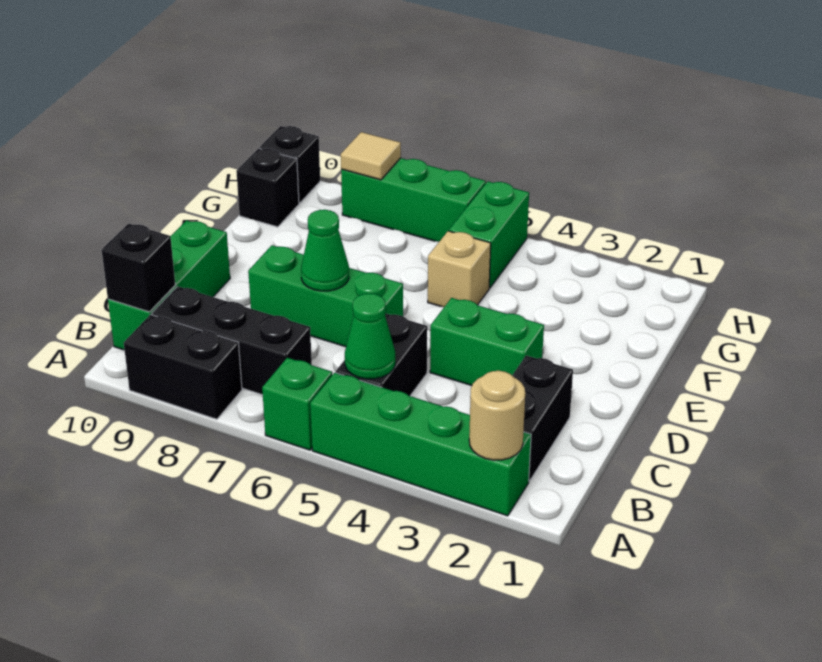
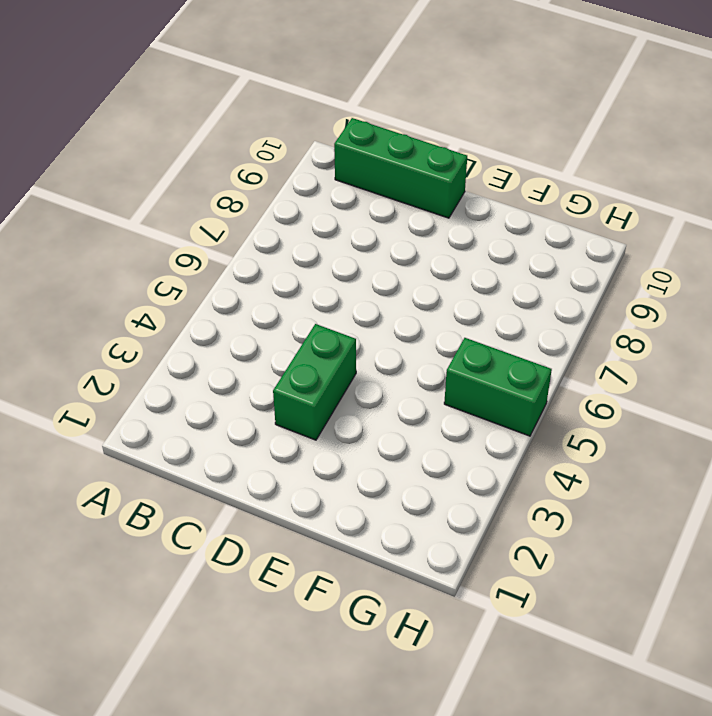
none -> green brick A2:A5 level 1
none -> green brick A6 level 1
none -> black brick A8:A9 level 1

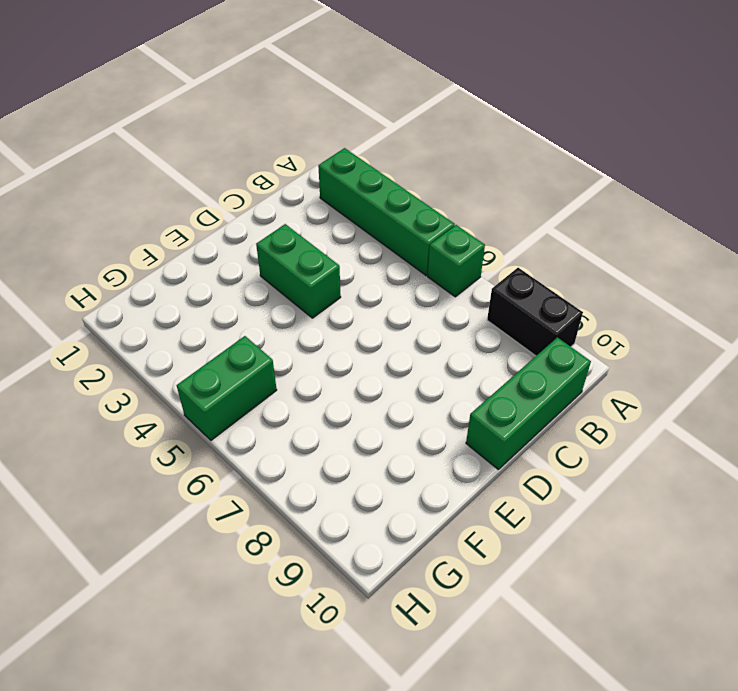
none -> black brick B2:C2 level 1
none -> black brick B5:C5 level 1
none -> black brick B7:B9 level 1

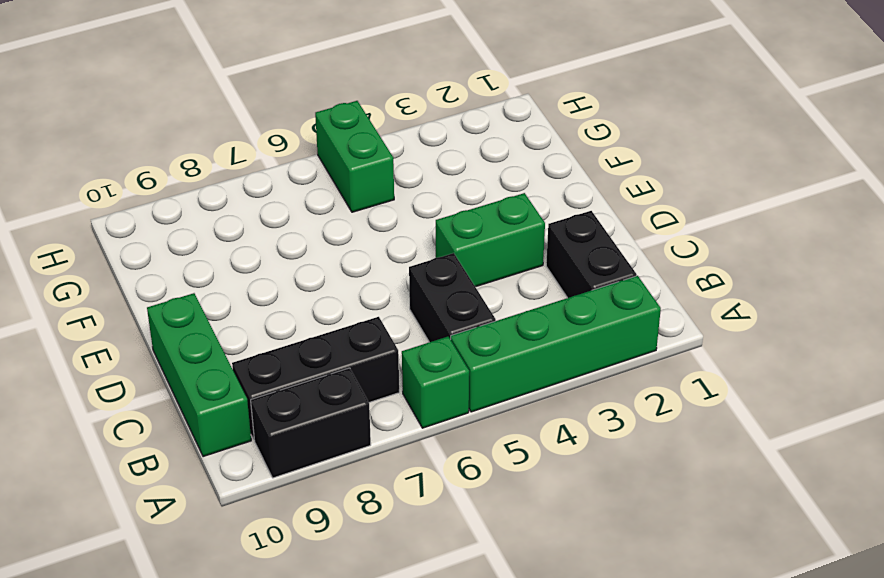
none -> green brick D6:D8 level 1
none -> tan brick F5 level 1
none -> black brick G10 level 1

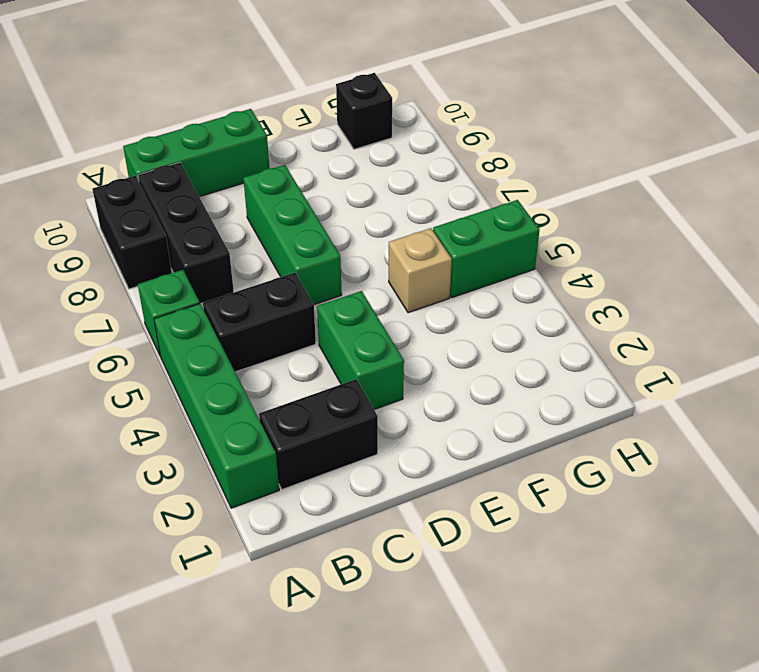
none -> green brick H6:H8 level 1
none -> black brick H10 level 1
none -> tan round brick A2 level 2

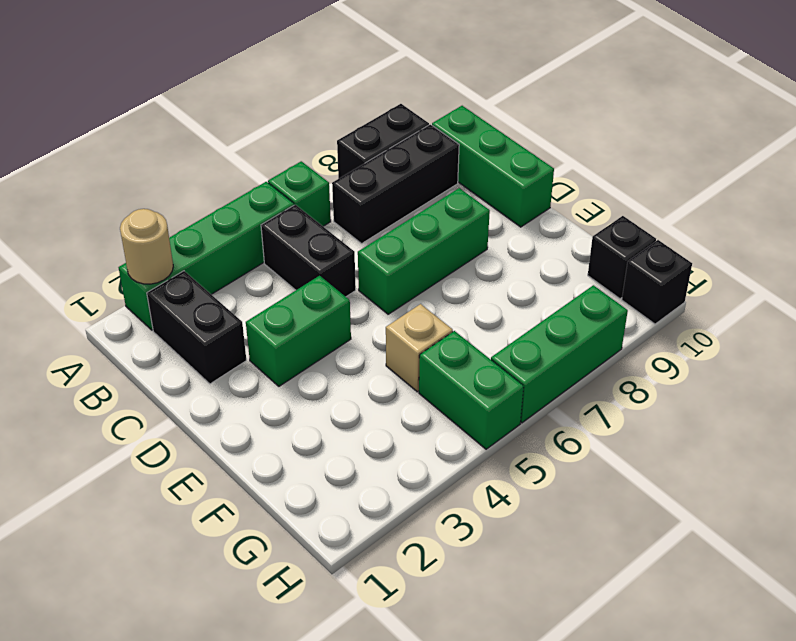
none -> green cone B5 level 2
none -> black brick B10 level 2
none -> green cone D7 level 2

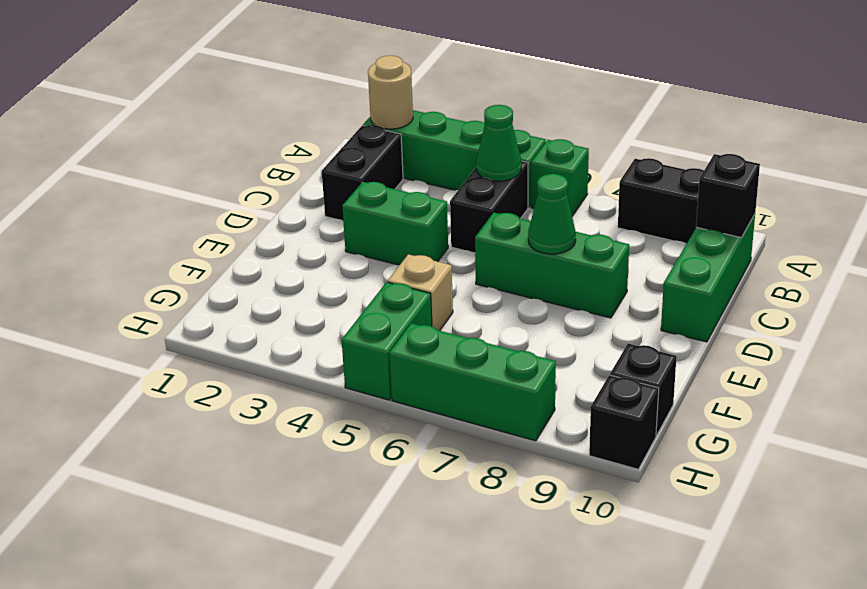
none -> black brick B7:B9 level 1
none -> tan tile H8 level 2

